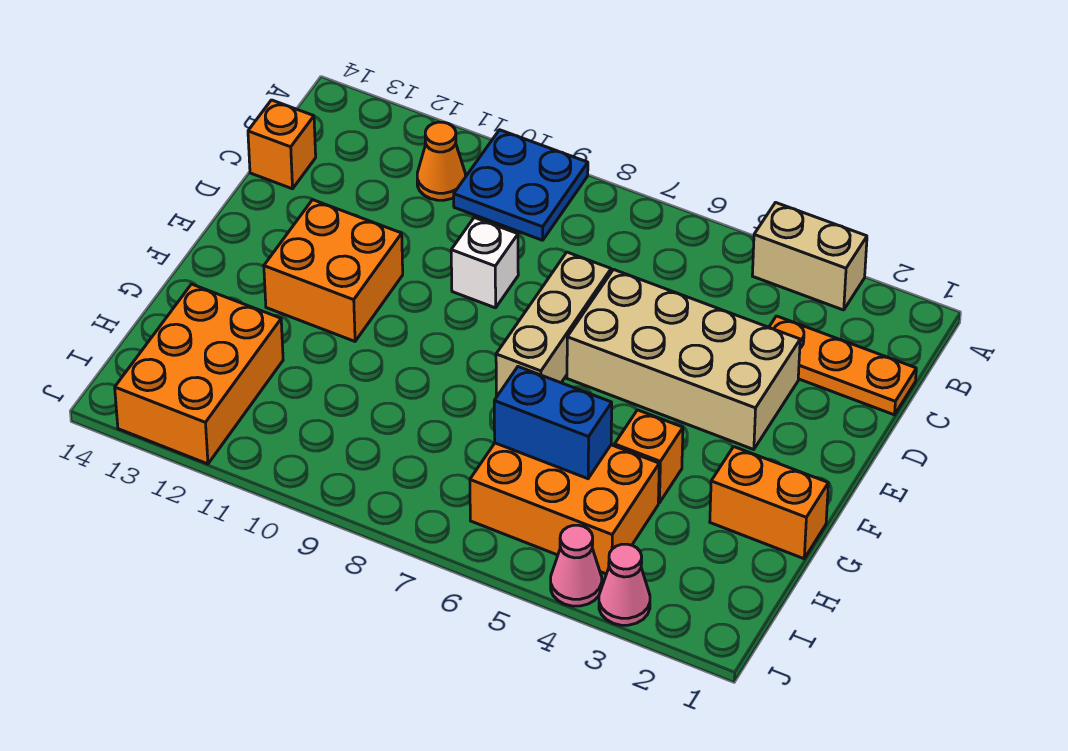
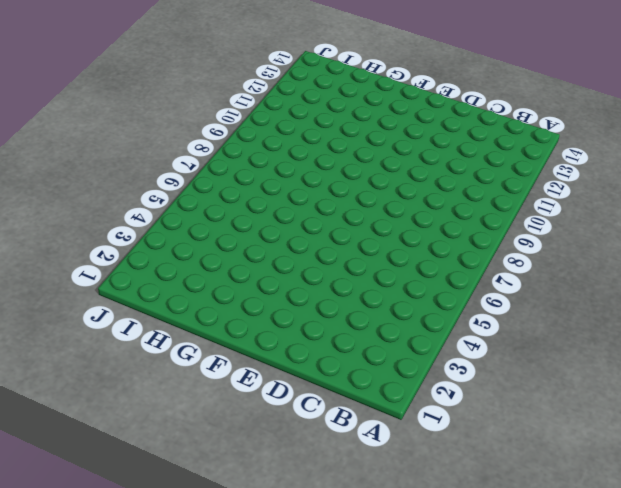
none -> tan brick A3:A4 level 1
none -> blue plate A9:B10 level 1
none -> orange cone B11 level 1

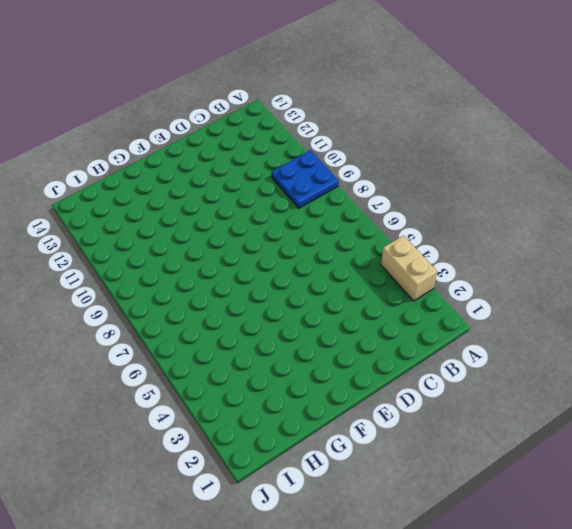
none -> orange cone B11 level 1
none -> orange plate C1:C3 level 1
none -> orange brick C14 level 1

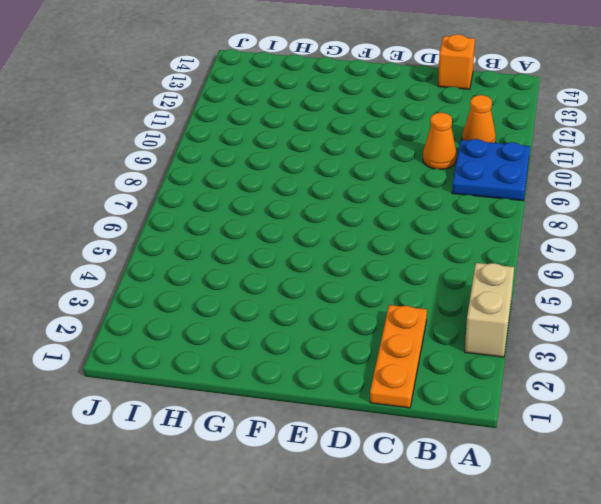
orange cone C10 level 1 -> none
none -> tan brick D3:E6 level 1
none -> tan brick D7:F7 level 1
none -> white brick D9 level 1

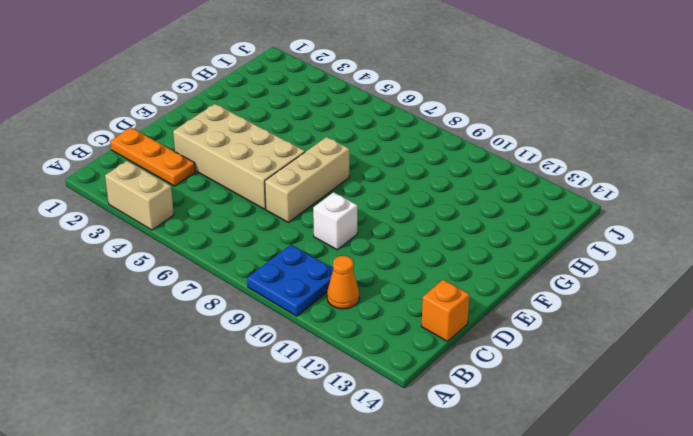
none -> orange brick E11:F12 level 1
none -> orange brick G1:G2 level 1
none -> orange brick G4 level 1

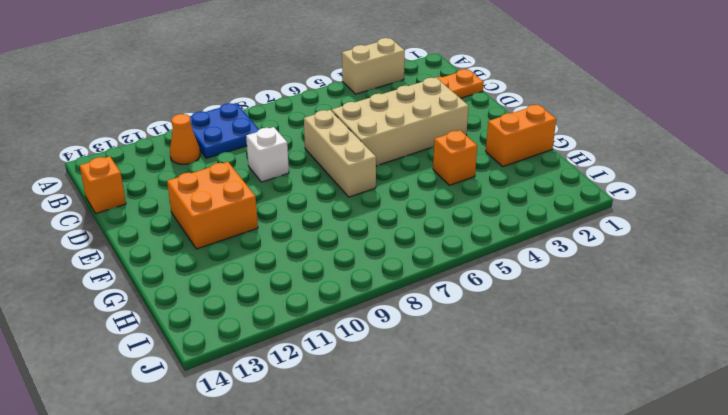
none -> orange brick H4:I6 level 1
none -> orange brick H12:J13 level 1
none -> pink cone J3 level 1

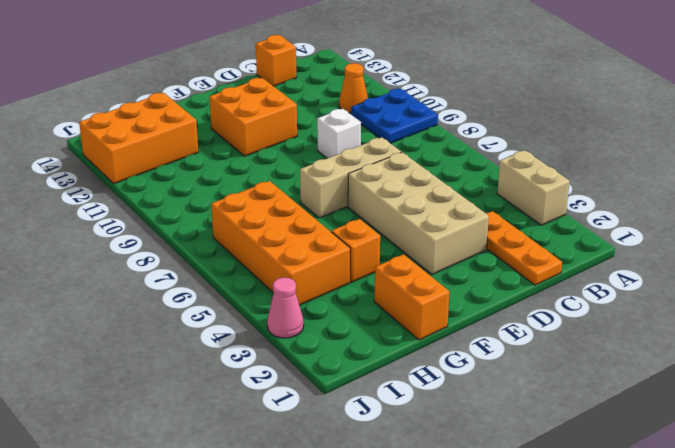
orange brick H4:I7 level 1 -> orange brick H4:I6 level 1
none -> pink cone J4 level 1
none -> blue brick H5:H6 level 2

